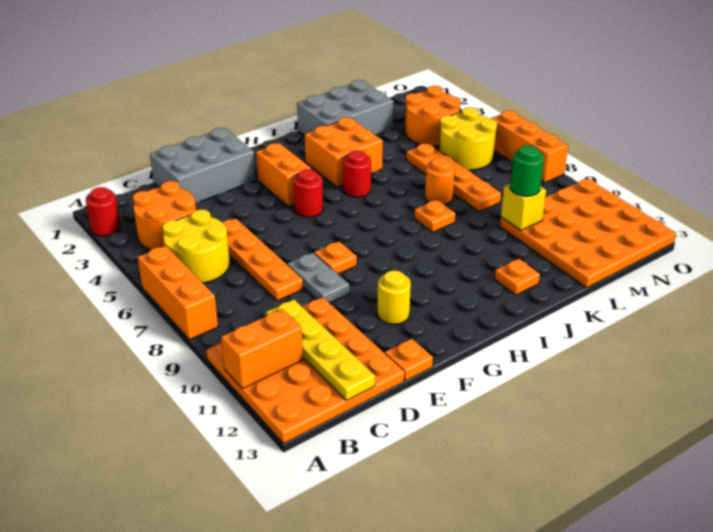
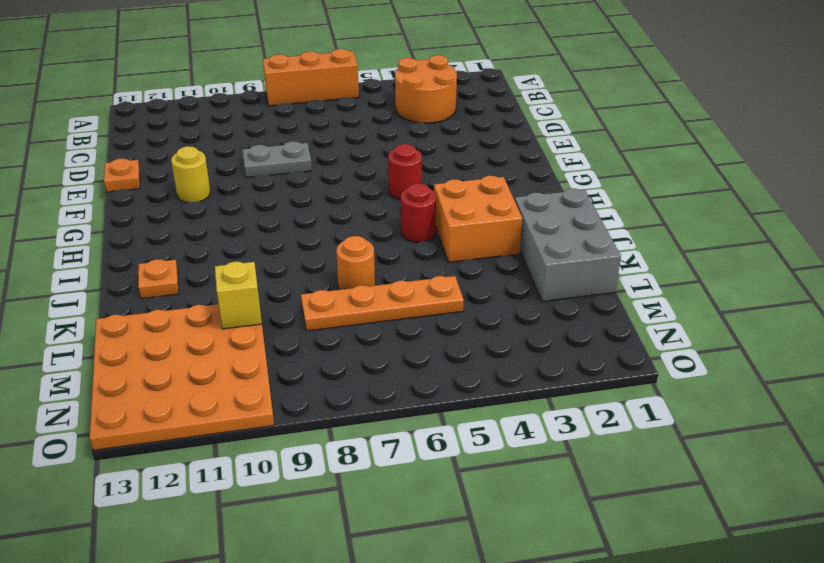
none -> red round brick A2 level 1
none -> orange plate A10:D13 level 1
none -> yellow round brick B5:C6 level 1

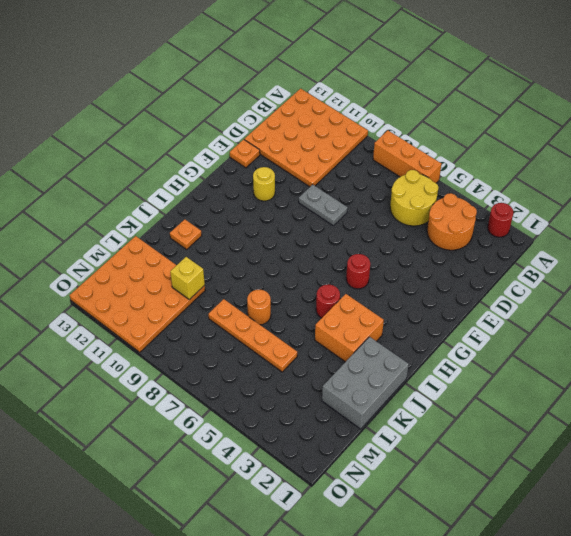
none -> grey brick D1:F2 level 1
none -> orange plate D5:D8 level 1
none -> orange plate F8 level 1

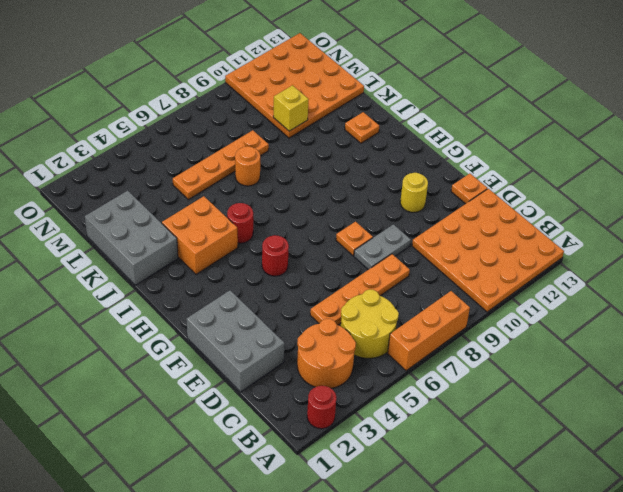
none -> orange brick G3:G4 level 1
none -> orange plate J8 level 1
none -> orange round brick M3:N4 level 1

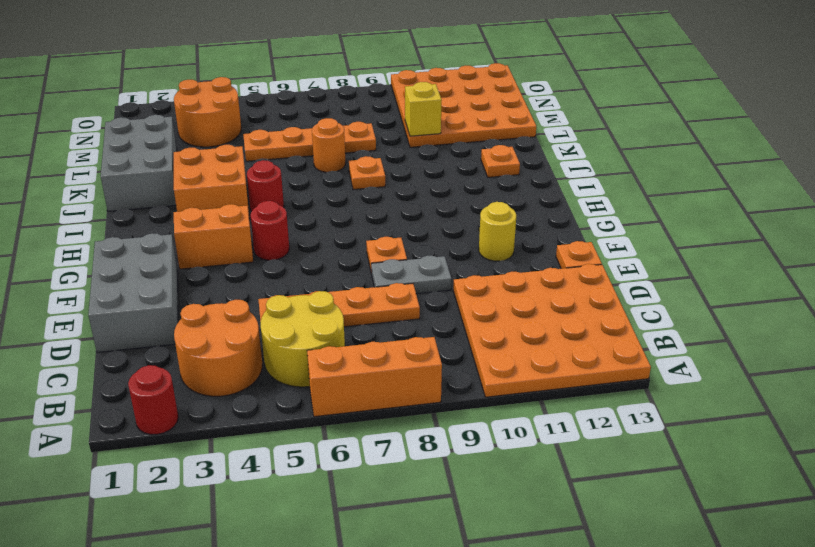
none -> yellow round brick M5:N6 level 1
none -> orange brick O6:O8 level 1
none -> orange brick A11:B11 level 2

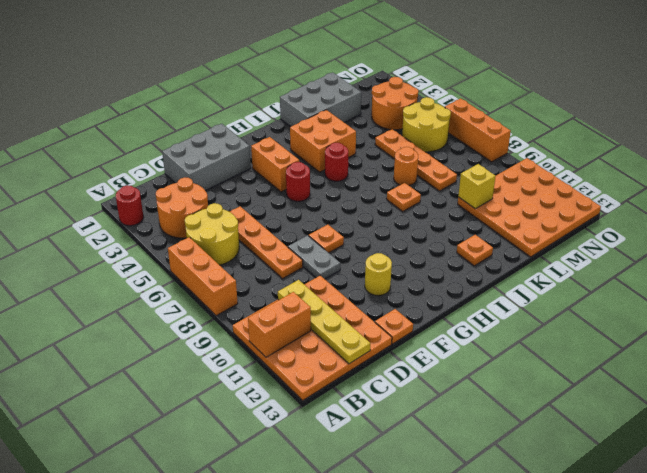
none -> green round brick L10 level 3

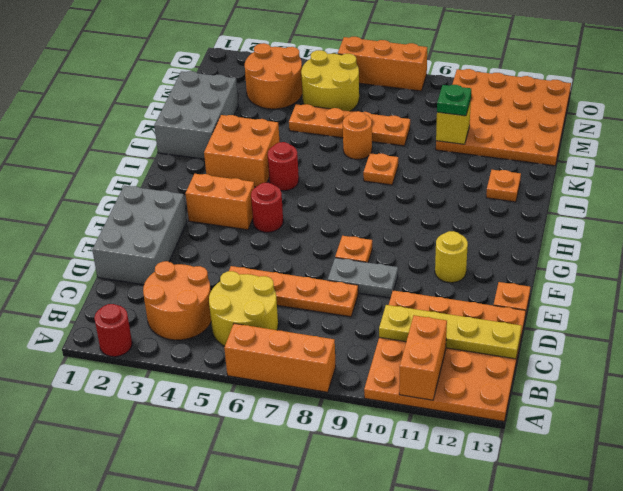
green plate L10 level 3 -> green round brick L10 level 3

